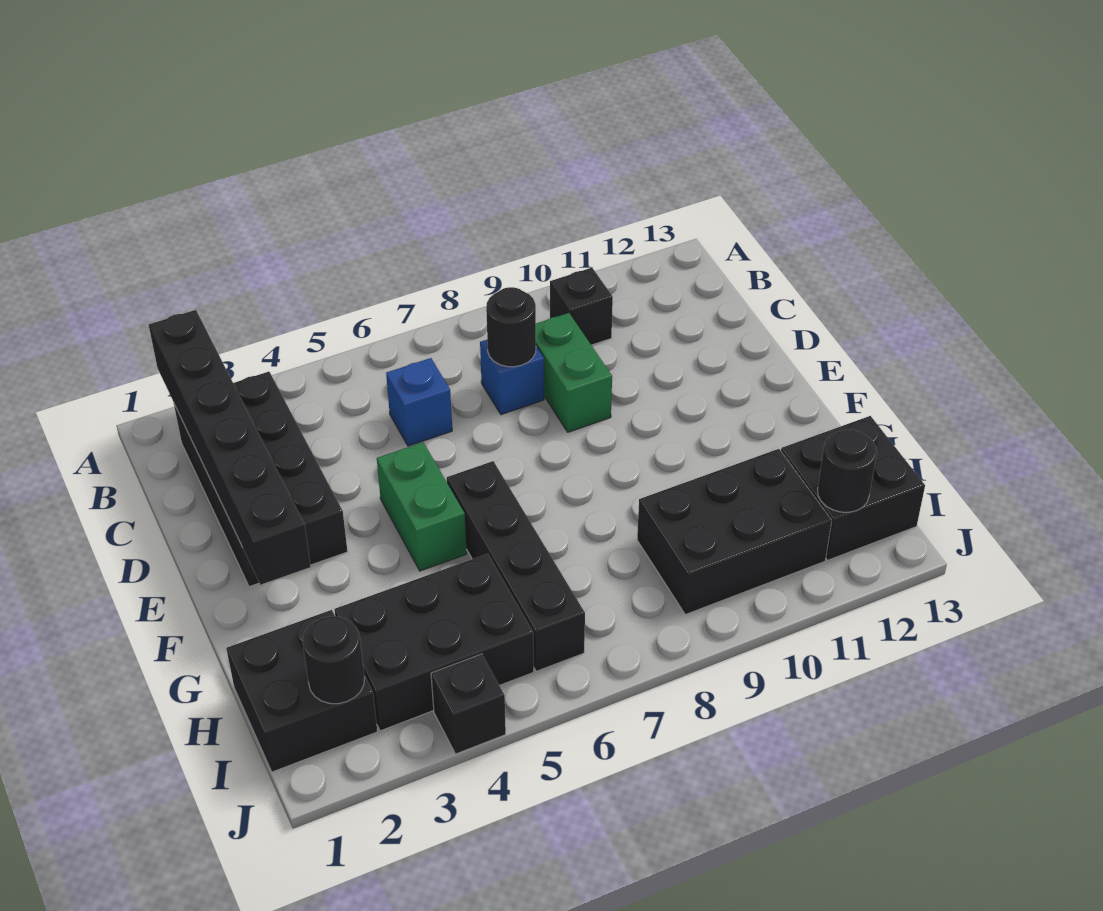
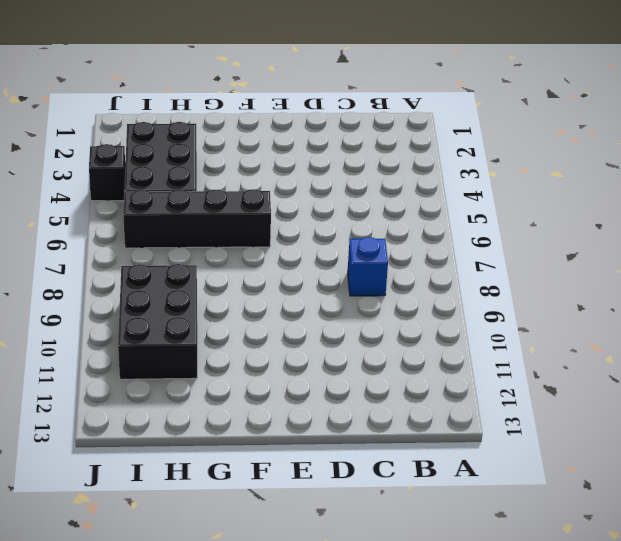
none -> black brick B2:E3 level 1
none -> black brick B10 level 1
none -> blue brick C6 level 1

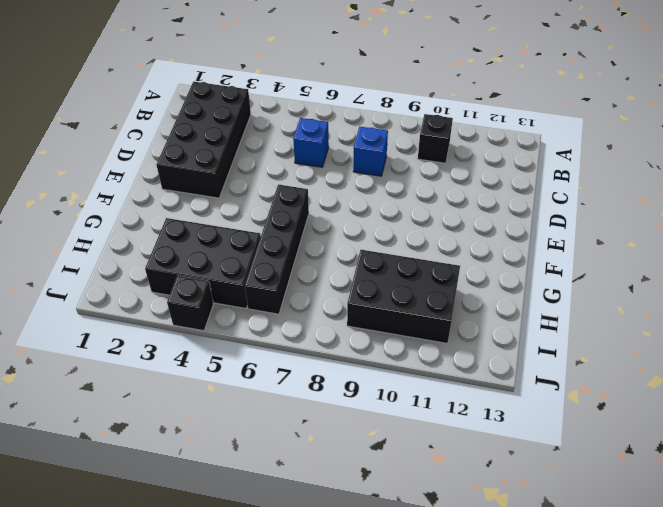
none -> green brick C9:D9 level 1
none -> green brick E5:F5 level 1
none -> black brick H1:I2 level 1

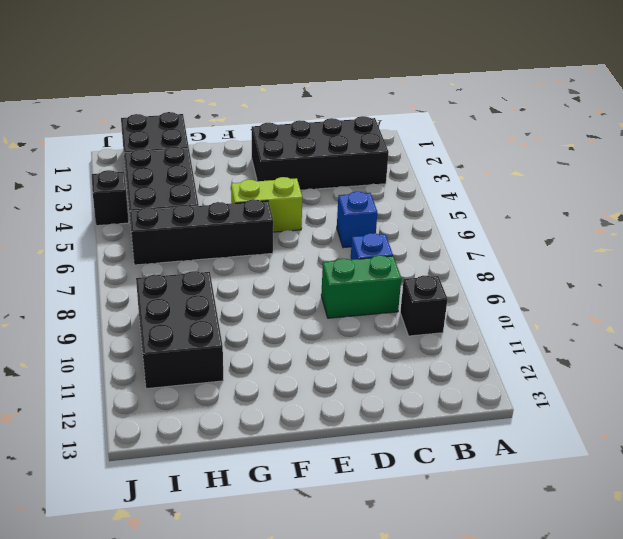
lime brick E5:F5 level 1 -> green brick E5:F5 level 1
none -> black brick H12:I13 level 1
none -> black brick A2:F2 level 2
none -> black round brick C8 level 2

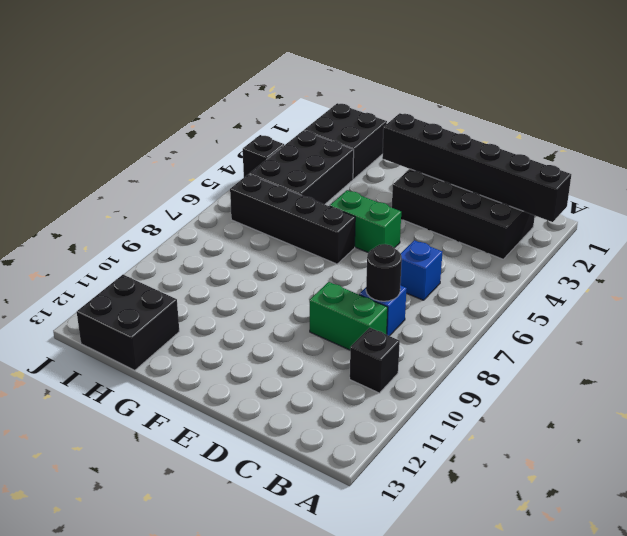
none -> black brick H9:I11 level 1
none -> black round brick I2 level 2
none -> black round brick I12 level 2

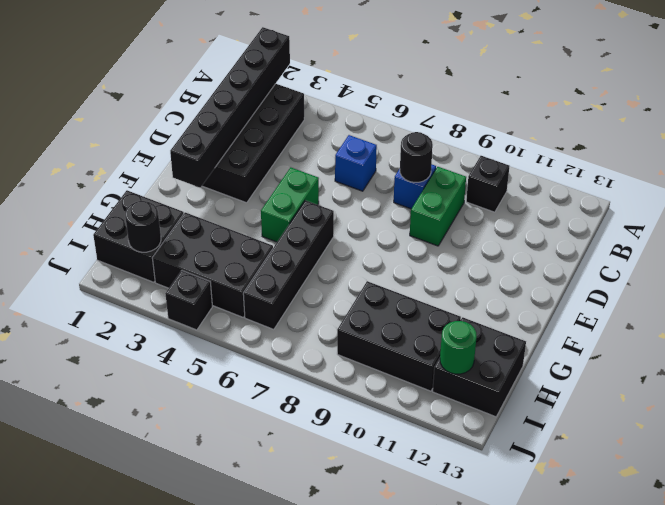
green round brick I12 level 2 -> black round brick I12 level 2

